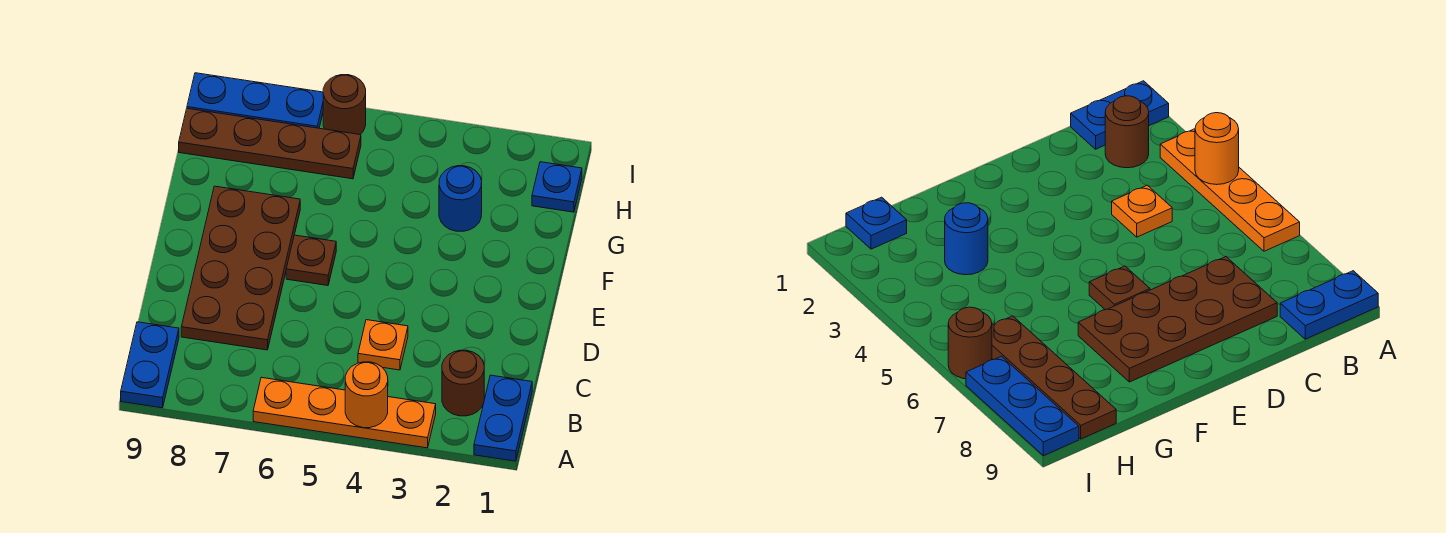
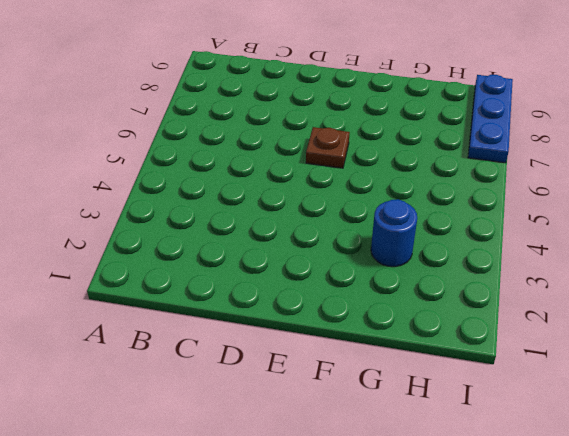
none -> blue plate A1:B1 level 1
none -> orange plate A3:A6 level 1
none -> blue plate A9:B9 level 1

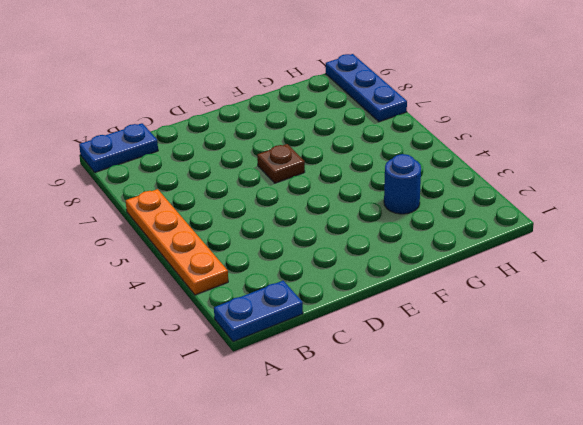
none -> brown round brick B2 level 1
none -> orange plate C4 level 1
none -> brown plate C7:F8 level 1

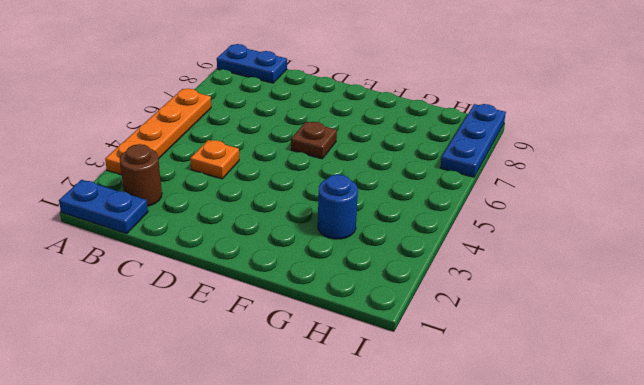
none -> brown plate C7:F8 level 1
none -> blue plate H1 level 1
none -> brown plate H6:H9 level 1

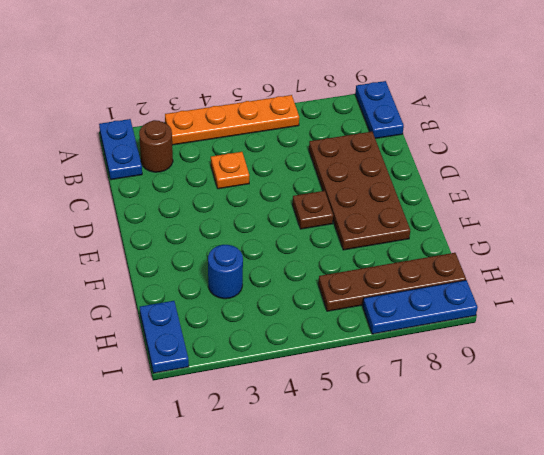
blue plate H1:I1 level 1 -> blue plate H1 level 1
none -> brown round brick I6 level 1
none -> orange round brick A4 level 2

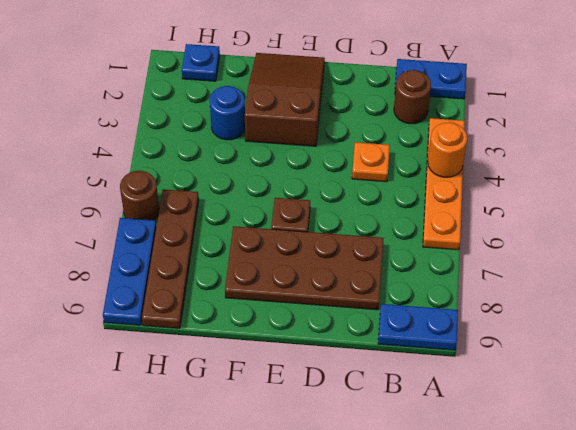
brown slope E1:F3 level 1 top 3 -> none

